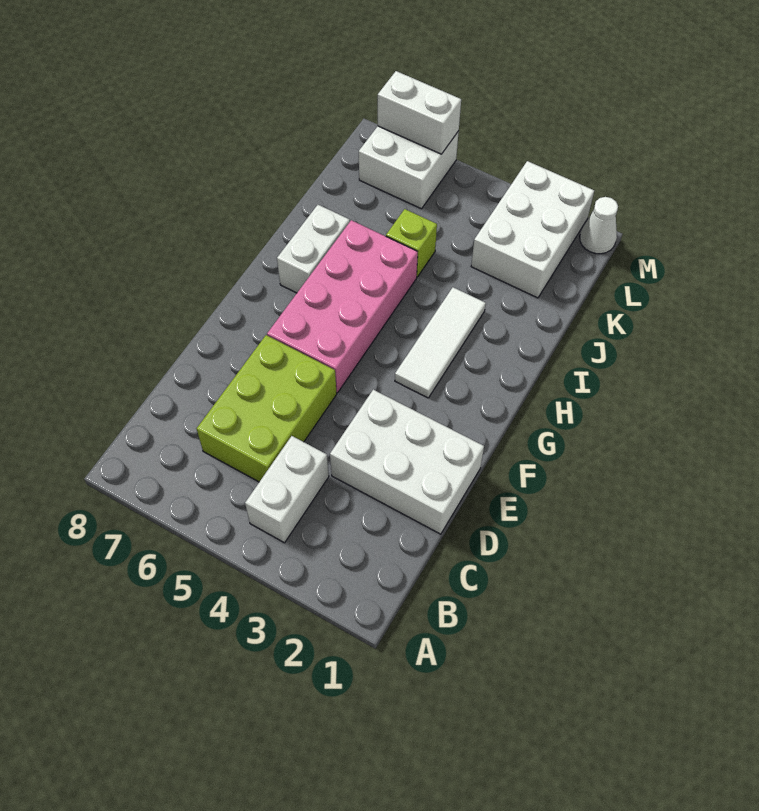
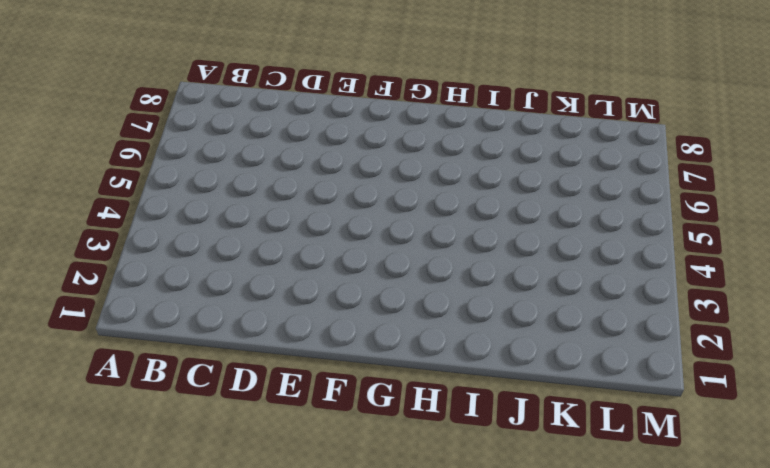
none -> white brick B4:C4 level 1
none -> lime brick C5:E6 level 1

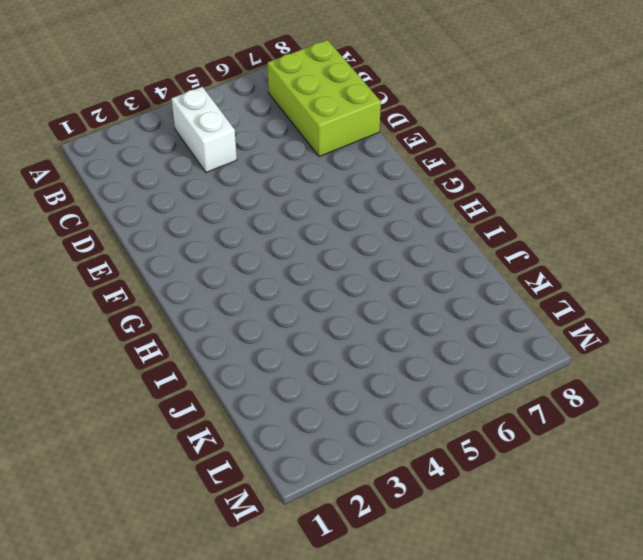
lime brick B7:D8 level 1 -> lime brick C5:E6 level 1
none -> white brick D1:E3 level 1
none -> pink brick F5:I6 level 1

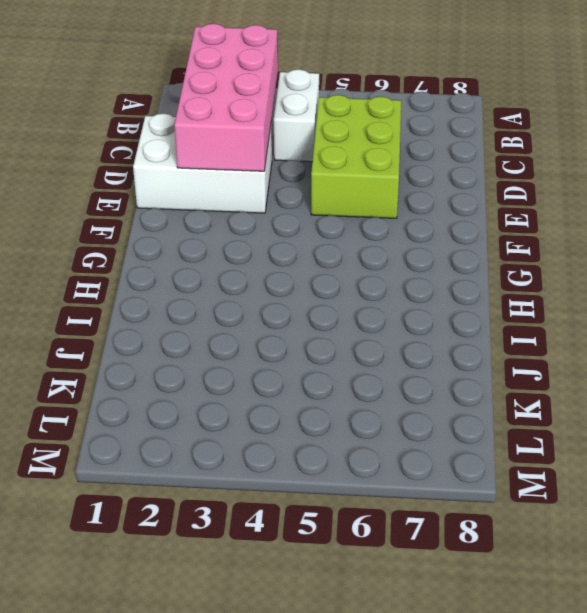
pink brick B2:E3 level 2 -> pink brick F5:I6 level 1
none -> white tile G3:I3 level 1
none -> white brick H7:I7 level 1

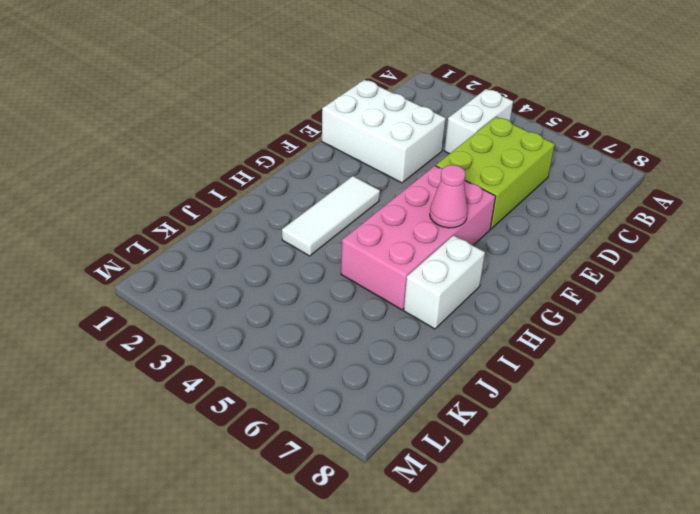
pink cone G6 level 2 -> none
none -> lime brick J5 level 1
none -> white brick K2:M3 level 1

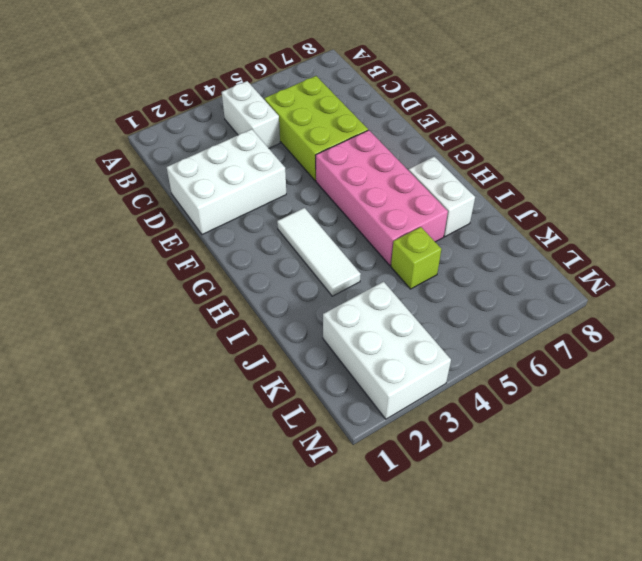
none -> white brick L6:M7 level 1
none -> white cone M1 level 1

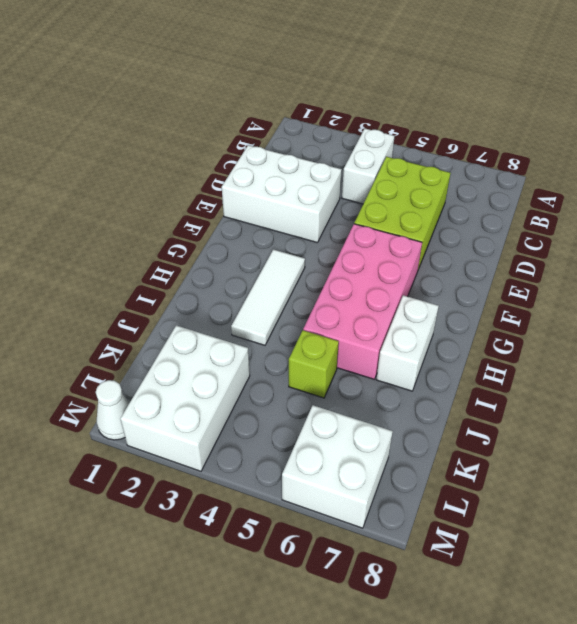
none -> white brick M6:M7 level 2

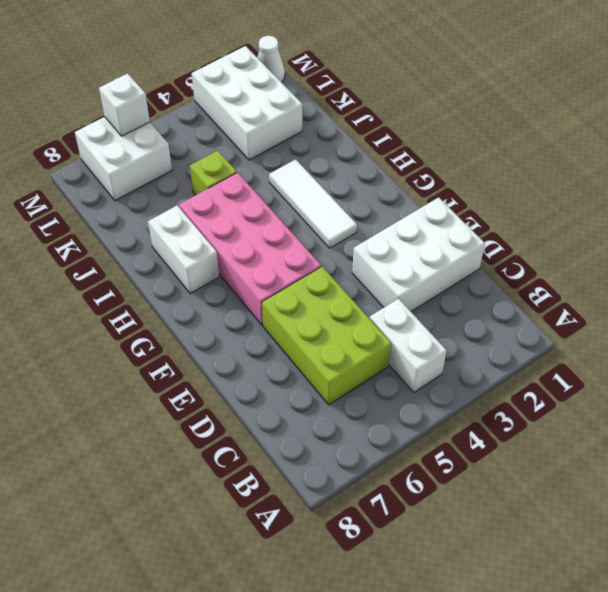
white brick M6 level 2 -> white brick M6:M7 level 2

